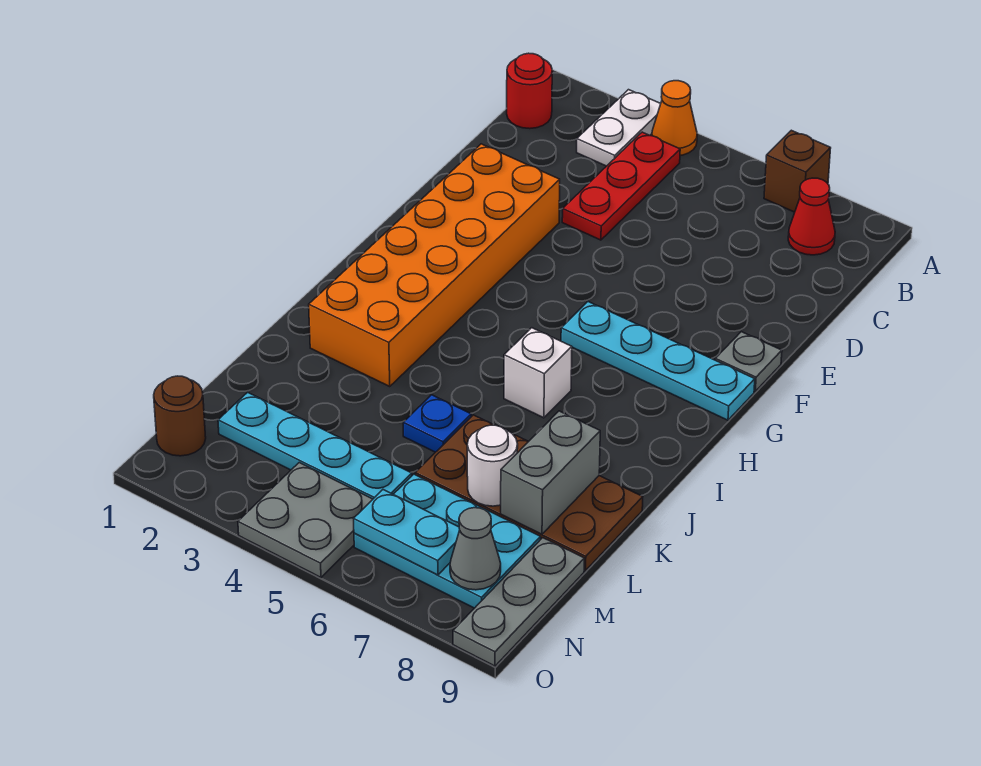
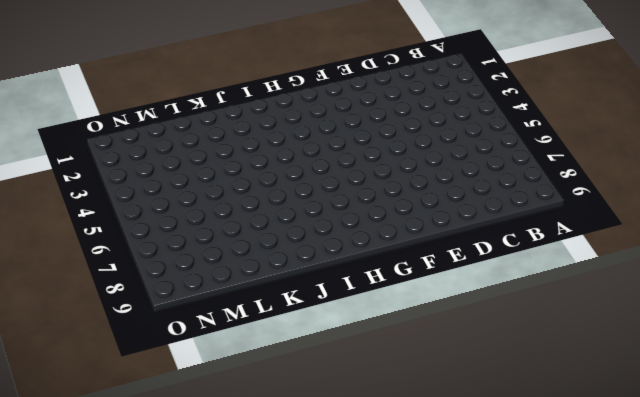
none -> white plate A3:B3 level 1
none -> orange cone A4 level 1
none -> brown brick A7 level 1

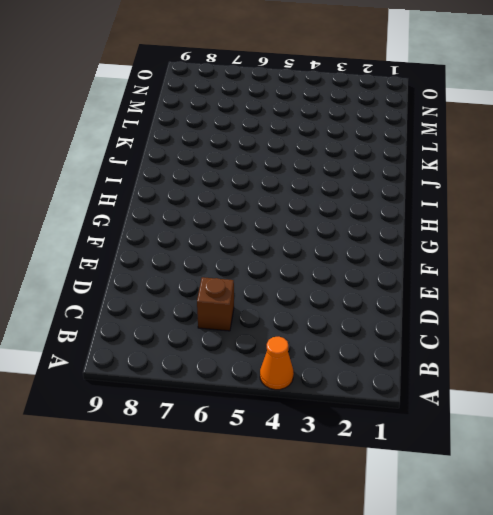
brown brick C6 level 1 -> brown brick A7 level 1
none -> white plate A3:B3 level 1
none -> red round brick B1 level 1
none -> red plate B4:D4 level 1

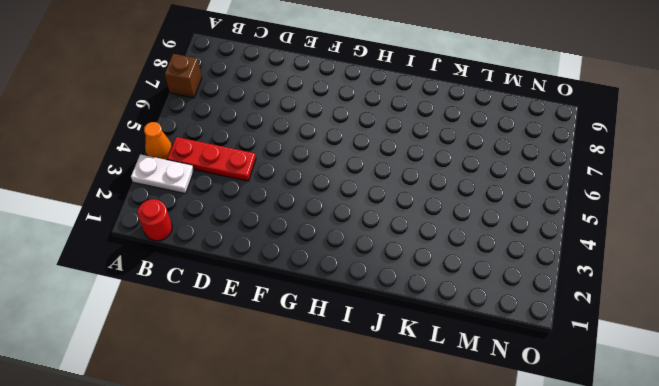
none -> red cone B8 level 1
none -> orange brick E2:J3 level 1
none -> grey plate F9 level 1

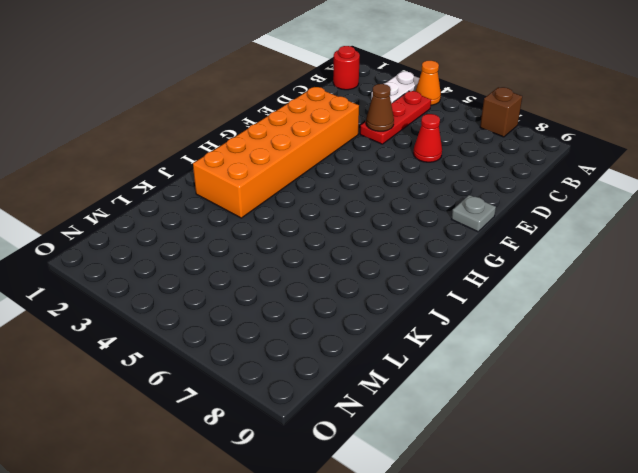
brown cone D4 level 2 -> none
red cone D6 level 1 -> red cone B8 level 1
none -> cyan plate G6:G9 level 1
none -> white brick I6 level 1
none -> blue plate K5 level 1

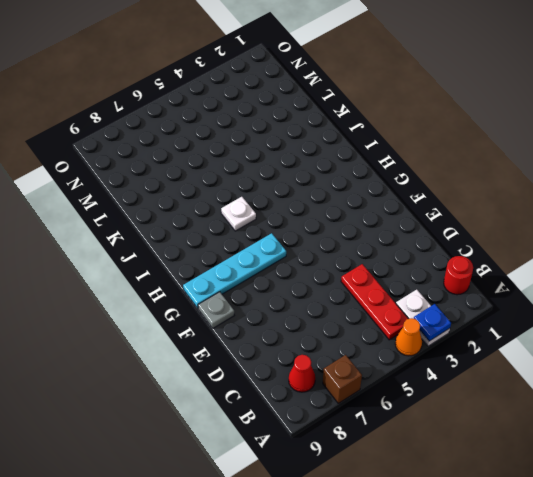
blue plate A3 level 2 -> blue plate K5 level 1
white plate I6 level 1 -> white brick I6 level 1
none -> orange brick E2:J3 level 1
none -> brown plate K6:L9 level 1
none -> cyan plate M2:M5 level 1

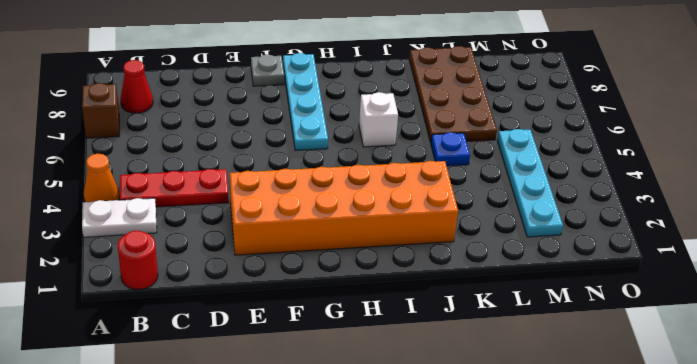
none -> cyan plate M6:N8 level 1
none -> grey plate M9:O9 level 1
none -> brown round brick N1 level 1

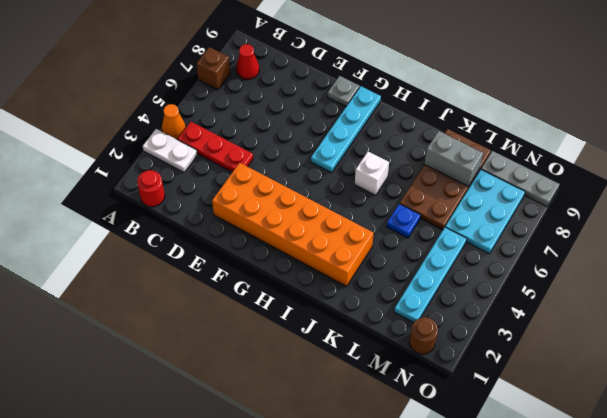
none -> grey plate N4:O5 level 1
none -> white round brick L7 level 2
none -> cyan plate N6:N7 level 2

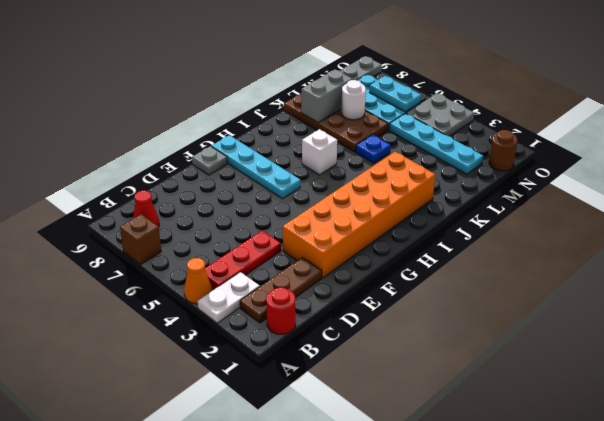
brown plate B2:D2 level 1 -> none
none -> grey cone N8 level 2

